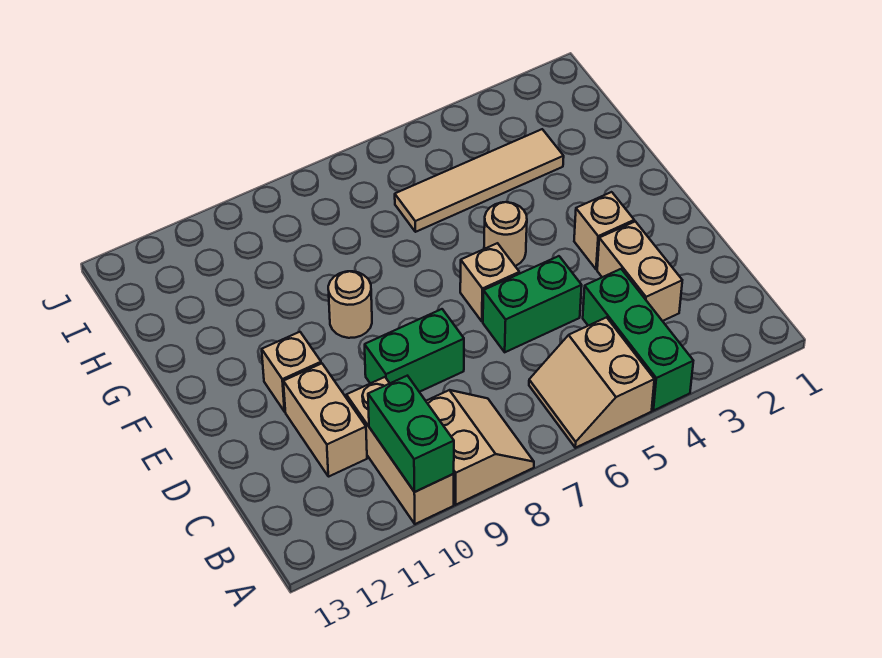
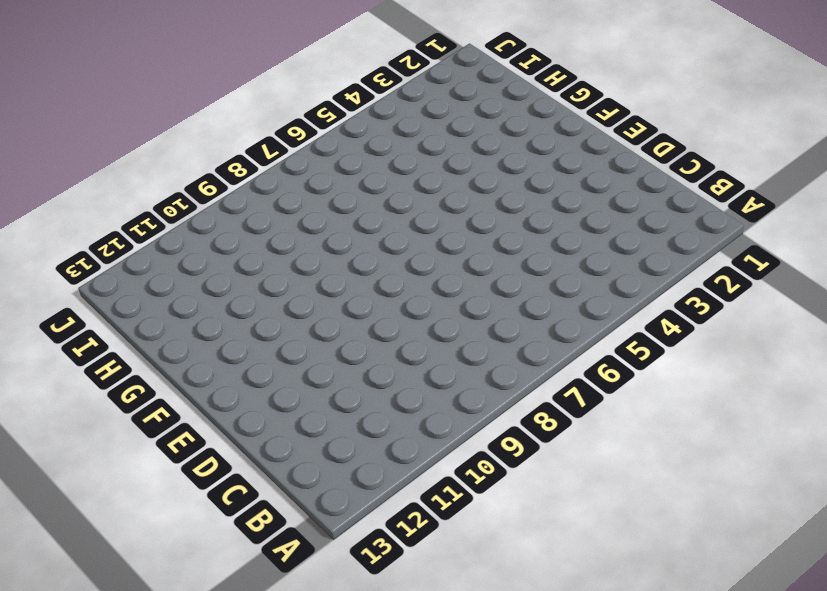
none -> green brick A4:C4 level 1
none -> tan slope A5:B6 level 1 top 5
none -> tan slope A8:B9 level 1 top 9

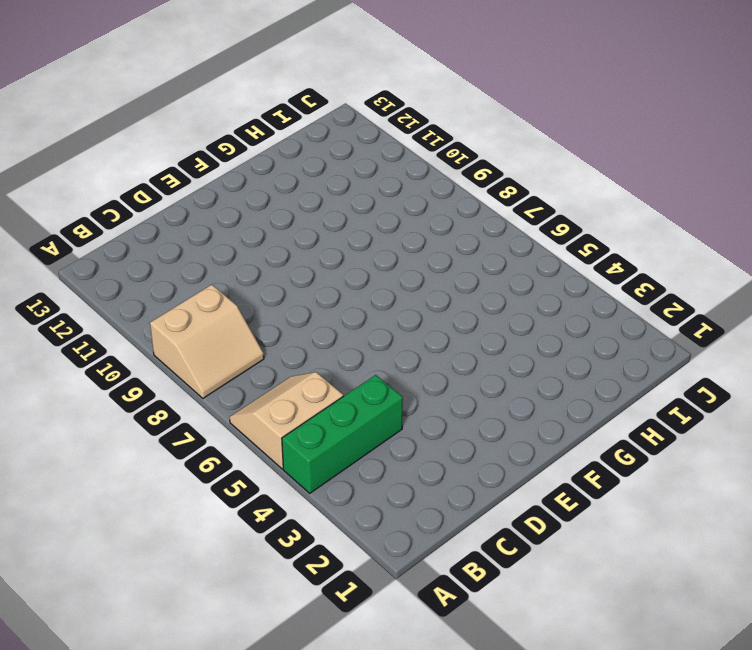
none -> tan brick A10:C10 level 1
none -> tan brick C3:D3 level 1
none -> tan brick C11:D11 level 1

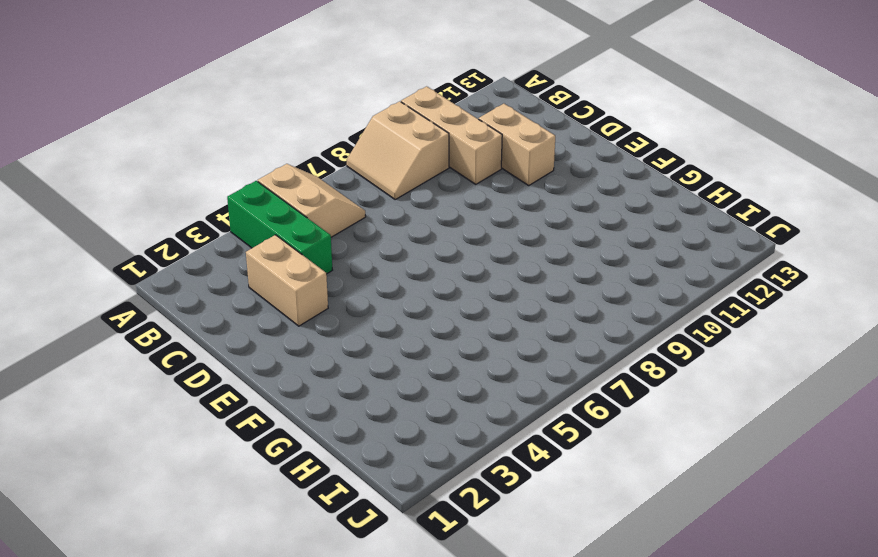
none -> green brick D5:D6 level 1
none -> green brick D8:D9 level 1
none -> tan brick E3 level 1

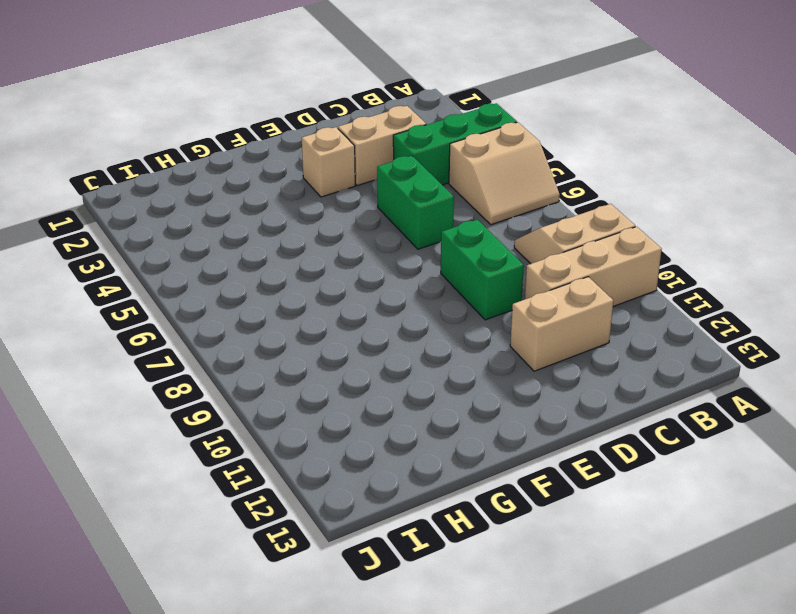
none -> tan brick E6 level 1
none -> tan brick E11 level 1
none -> tan round brick F5 level 1

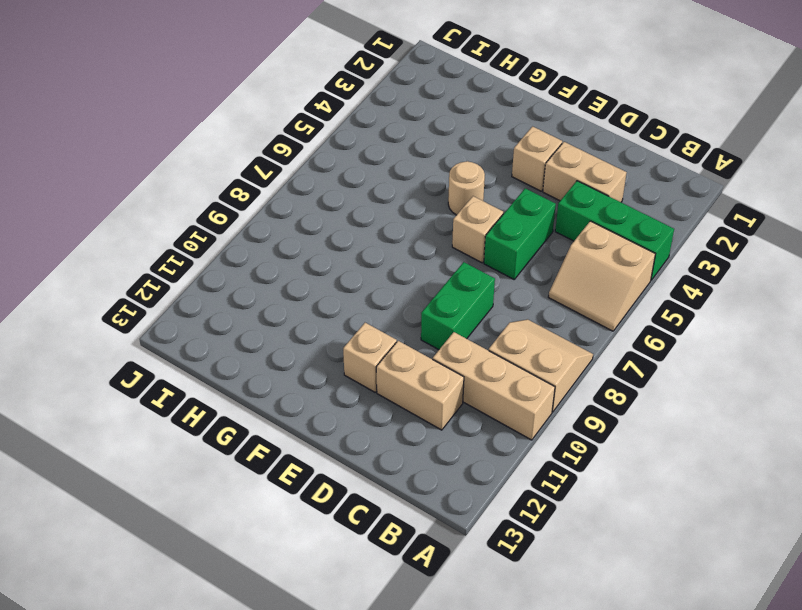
none -> tan round brick F9 level 1
none -> tan tile H3:H6 level 1
none -> green brick A10:B10 level 2

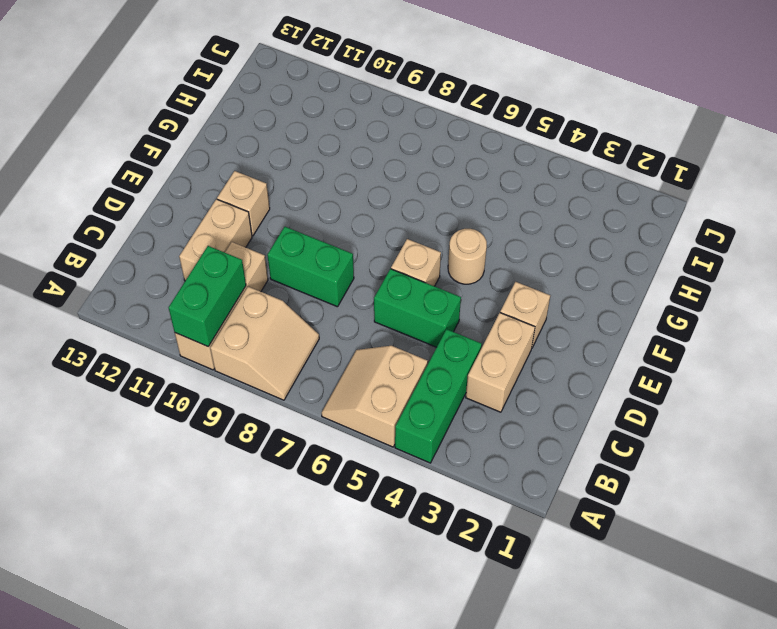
none -> tan round brick F9 level 1
none -> tan tile H3:H6 level 1

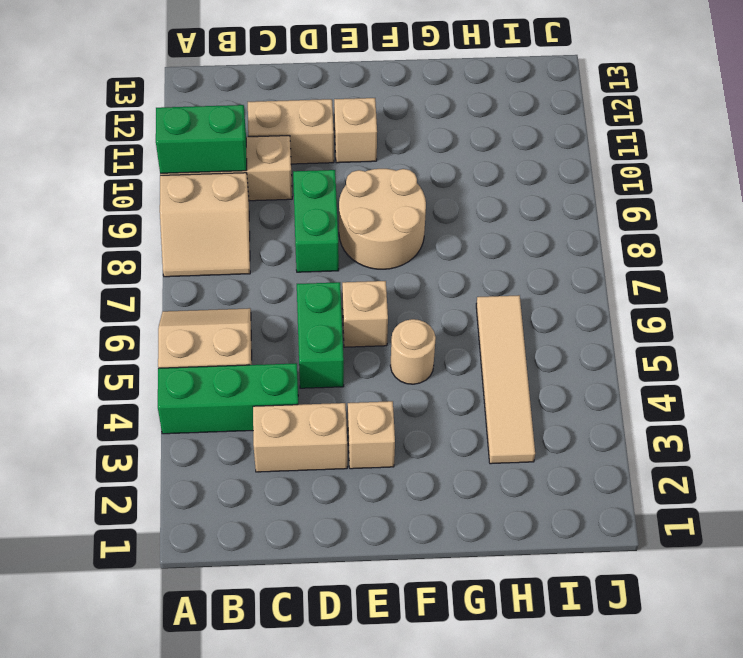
tan round brick E8:F9 level 1 -> tan round brick F9 level 1

